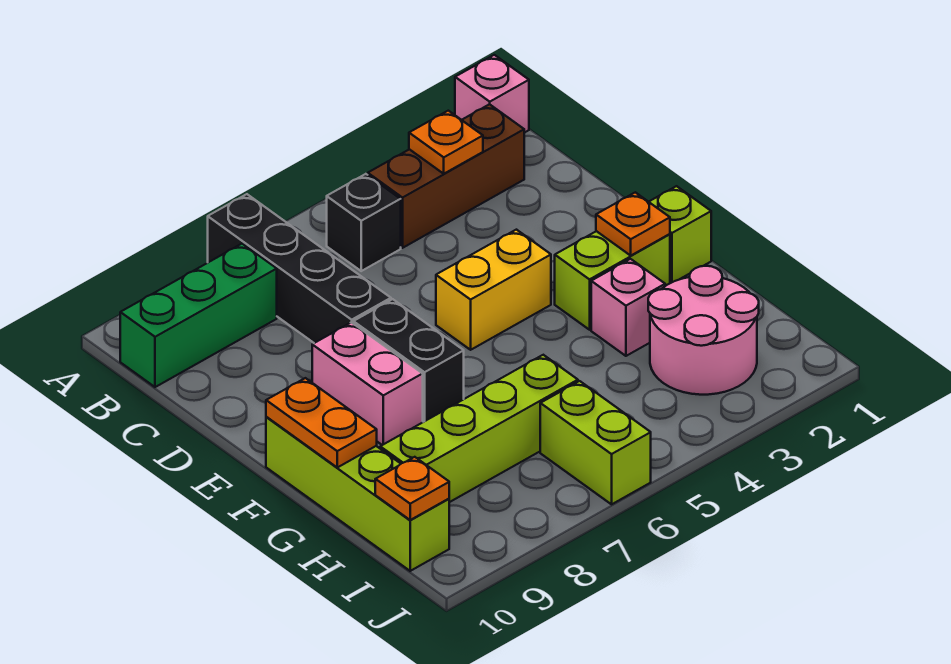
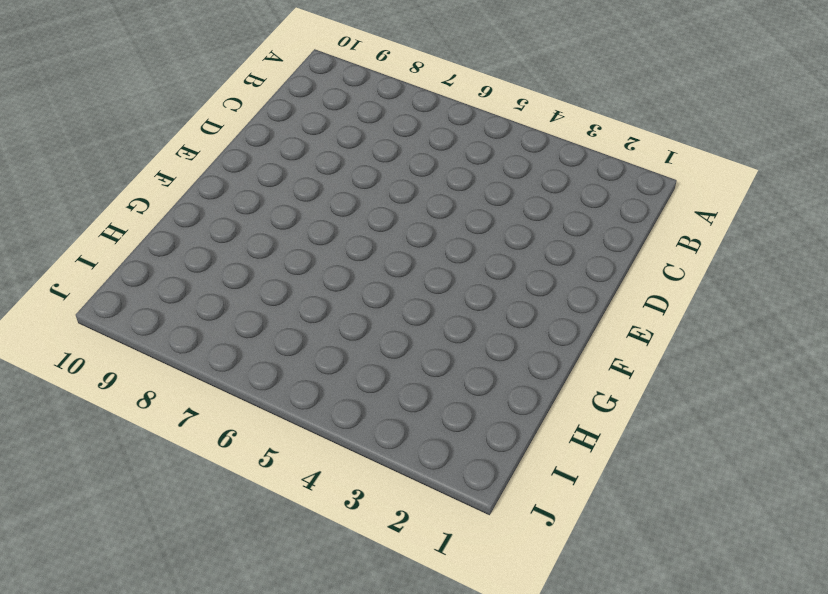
none -> pink brick A1 level 1
none -> black brick A7:D7 level 1
none -> brown brick B2:B4 level 1

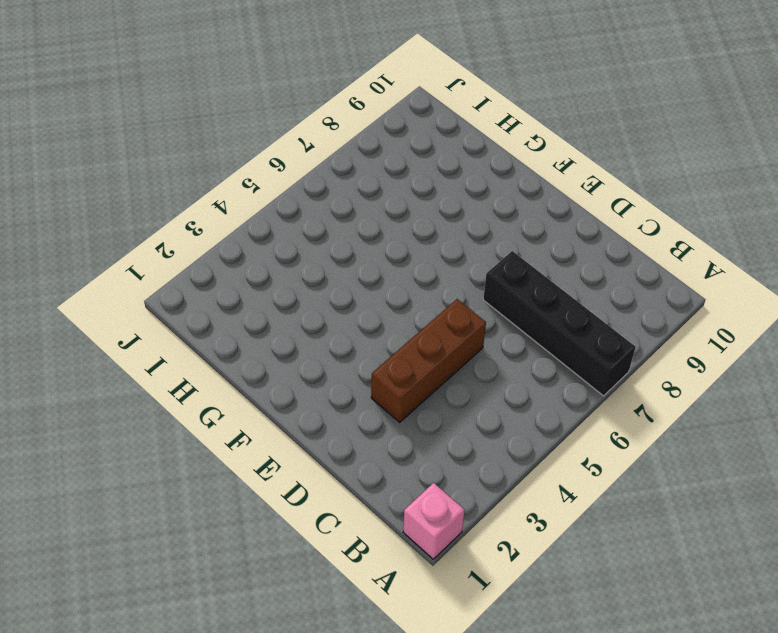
brown brick D3:D5 level 1 -> brown brick B2:B4 level 1
none -> black brick B5 level 1
none -> green brick B8:B10 level 1
none -> yellow brick E4:E5 level 1

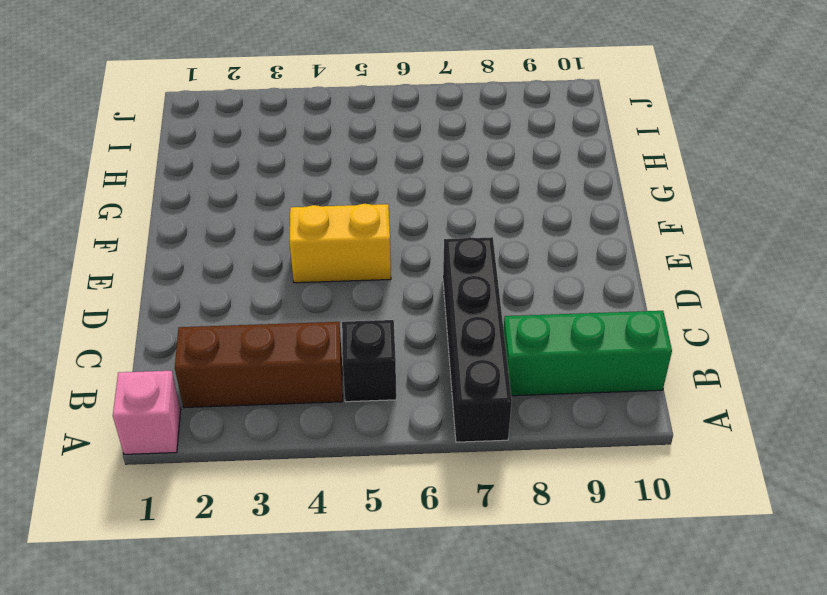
none -> black brick E7:F7 level 1
none -> pink brick E8:F8 level 1
none -> lime brick F1 level 1

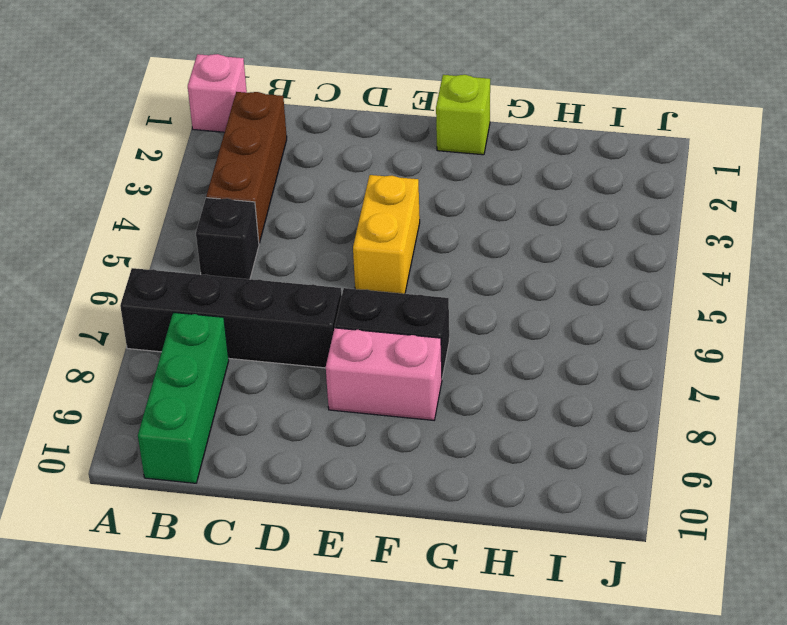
none -> lime brick F2:F3 level 1
none -> lime brick F10:I10 level 1
none -> pink brick G3 level 1

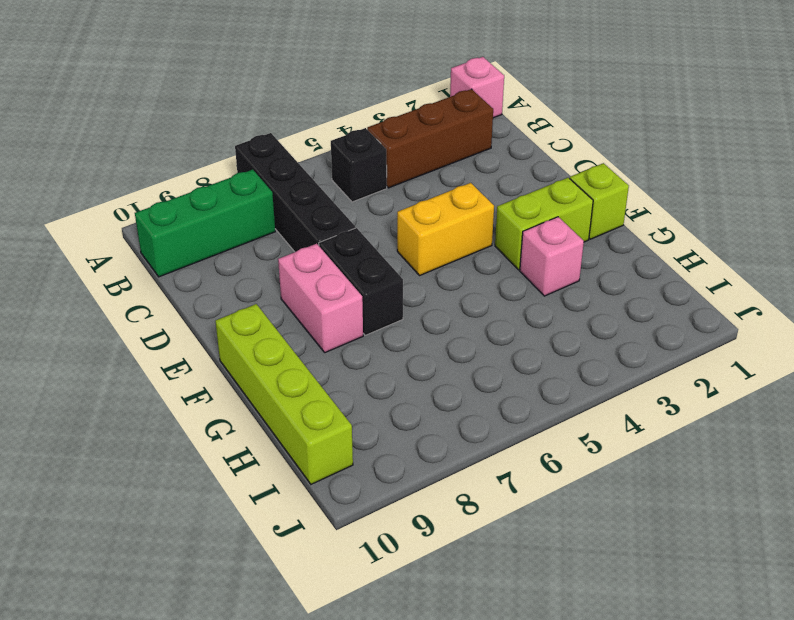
none -> pink round brick H2:I3 level 1
none -> lime brick H6:H9 level 1
none -> lime brick I6:J6 level 1

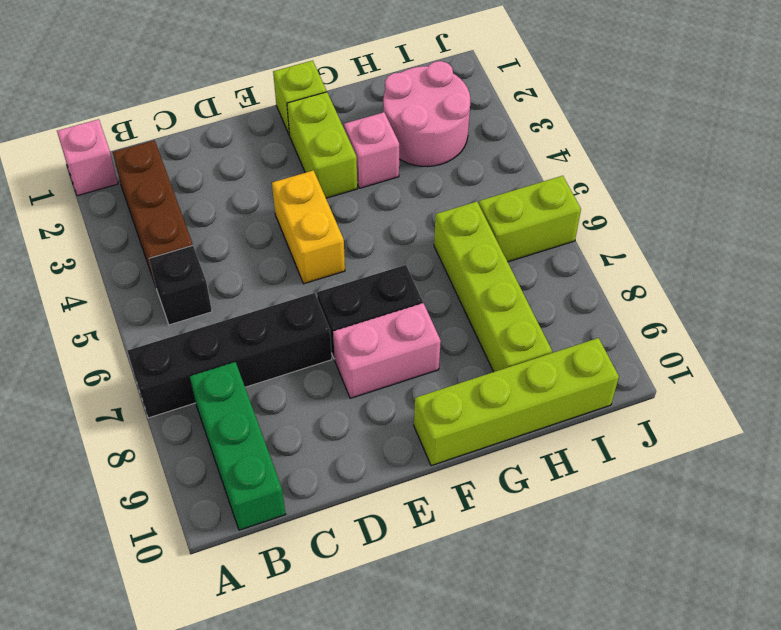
none -> orange plate B3 level 2
none -> orange plate F2 level 2
none -> orange plate F10:G10 level 2

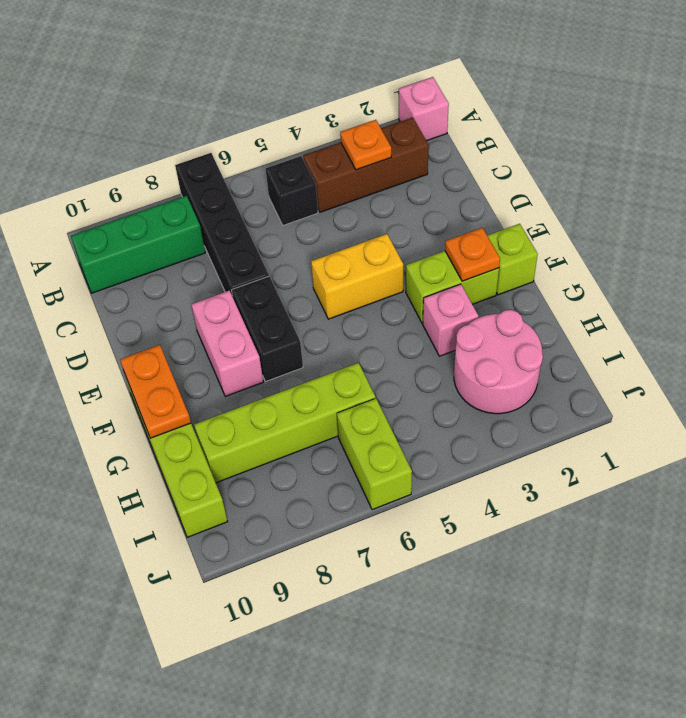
none -> orange plate I10 level 2

